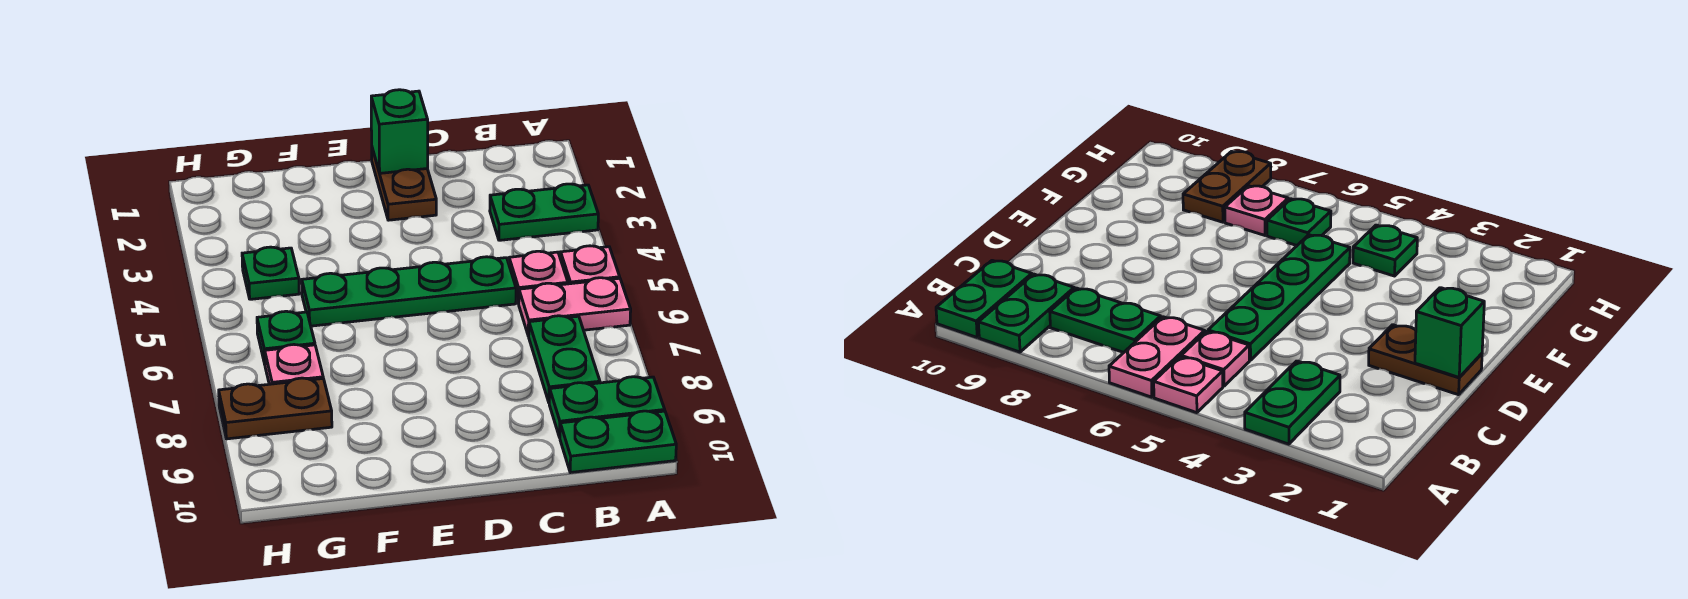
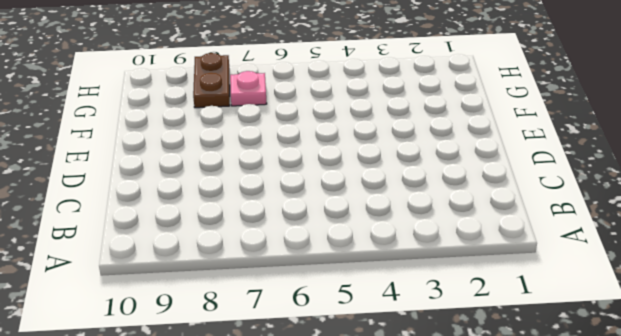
none -> green plate A3:B3 level 1
none -> pink plate A5 level 1
none -> pink plate A6:B6 level 1

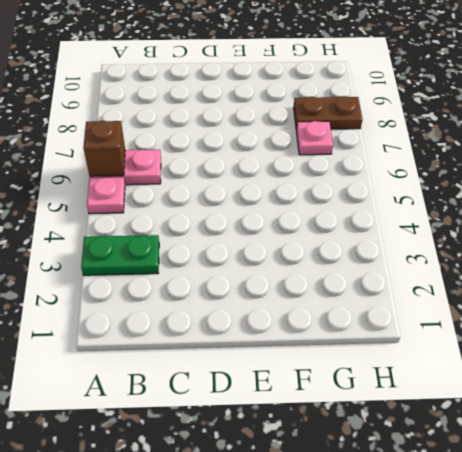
brown brick A6 level 2 -> none
none -> green plate A9:B9 level 1
none -> green plate A10:B10 level 1
none -> pink plate B5 level 1

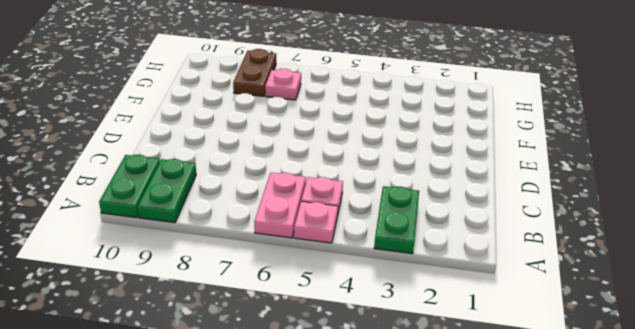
none -> green plate B7:B8 level 1
none -> green plate C5:F5 level 1
none -> brown plate D1:D2 level 1

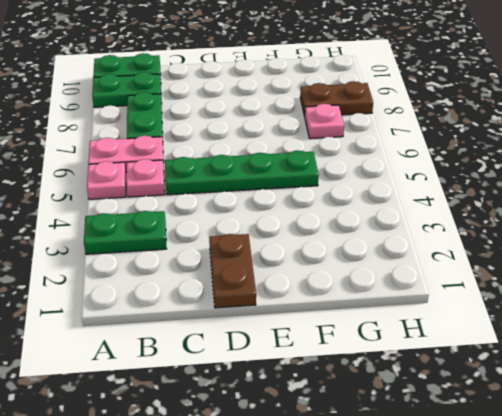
none -> green plate G4 level 1
none -> green plate G6 level 1
none -> green brick D1 level 2

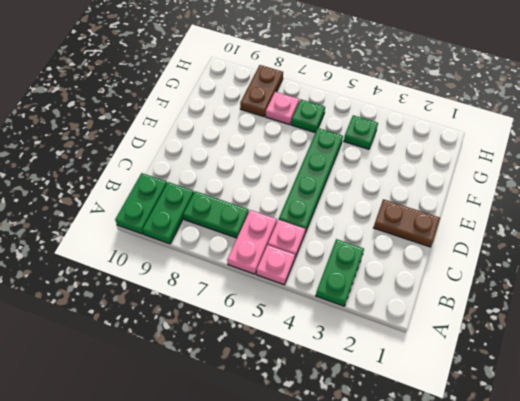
none -> green brick D1 level 2

